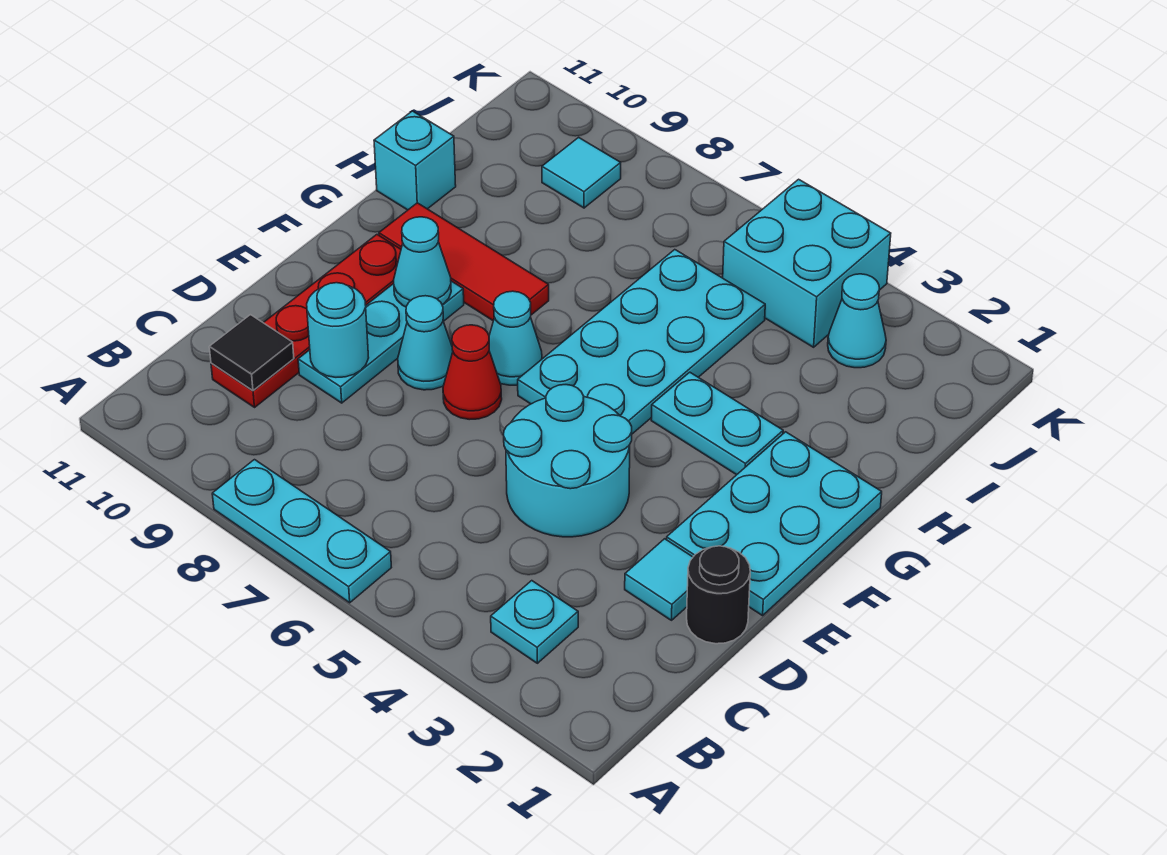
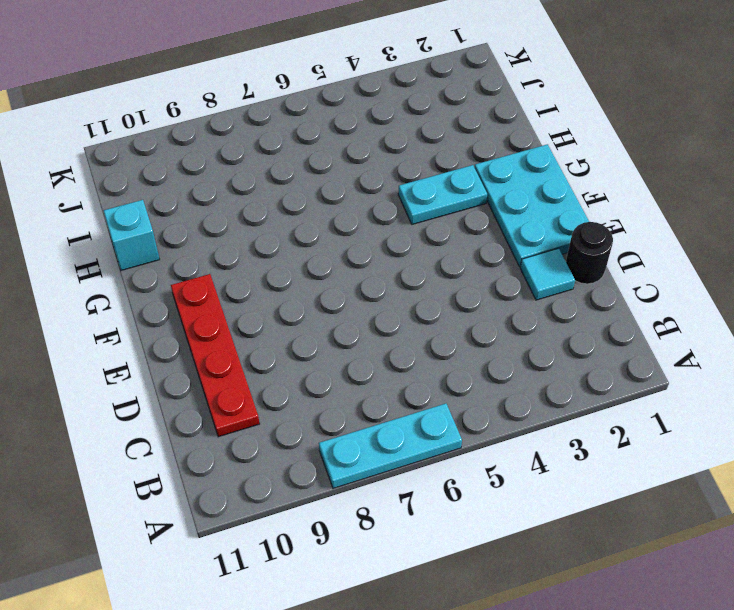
none -> cyan plate B3 level 1
none -> cyan round brick D4:E5 level 1
none -> cyan plate D9:F9 level 1

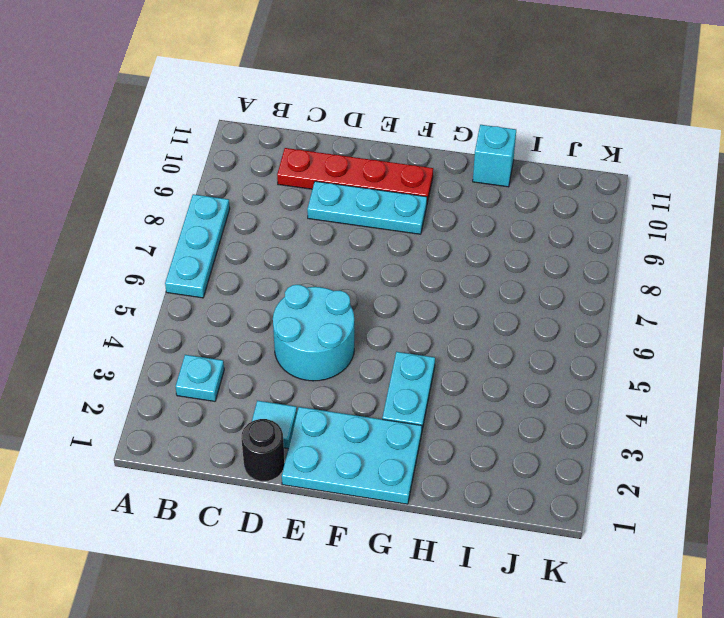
none -> red cone E7 level 1
none -> cyan cone E8 level 1
none -> cyan plate F5:I6 level 1

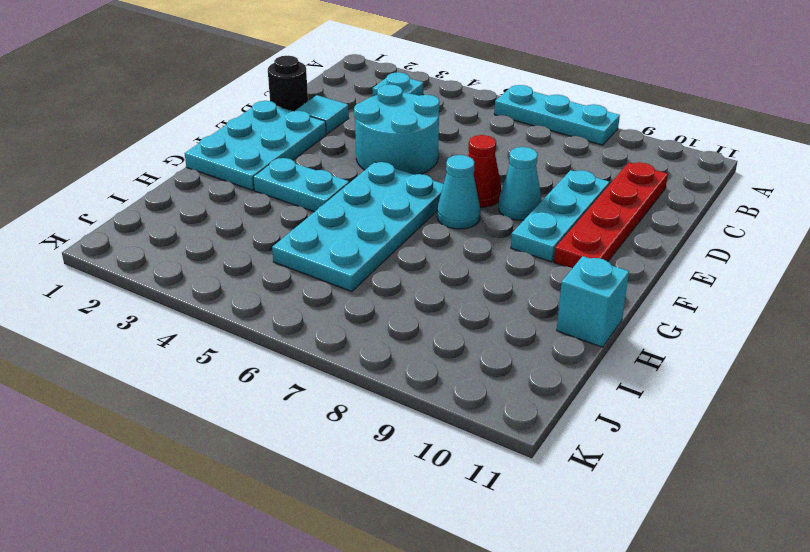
none -> red tile G8:G10 level 1
none -> cyan cone J3 level 1
none -> cyan brick J4:K5 level 1

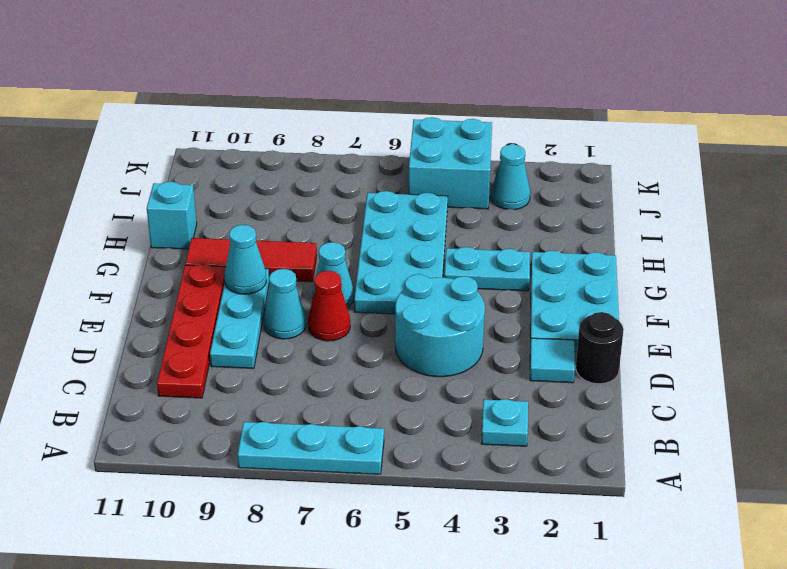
none -> cyan tile J9 level 1
none -> black tile C10 level 2
none -> cyan round brick D9 level 2

